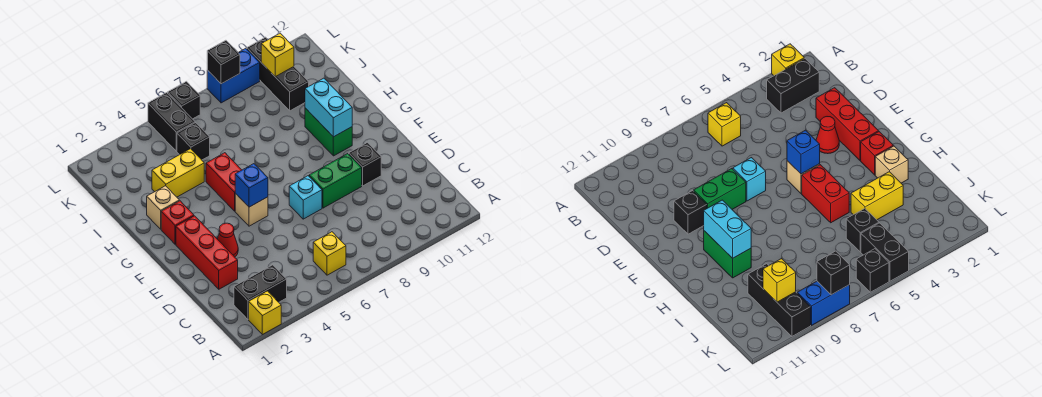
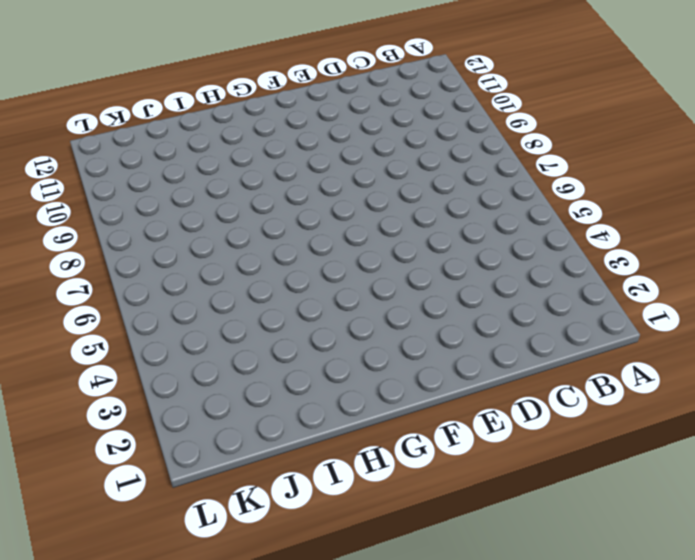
none -> yellow brick A2 level 1
none -> black brick B2:B3 level 1
none -> yellow brick B6 level 1

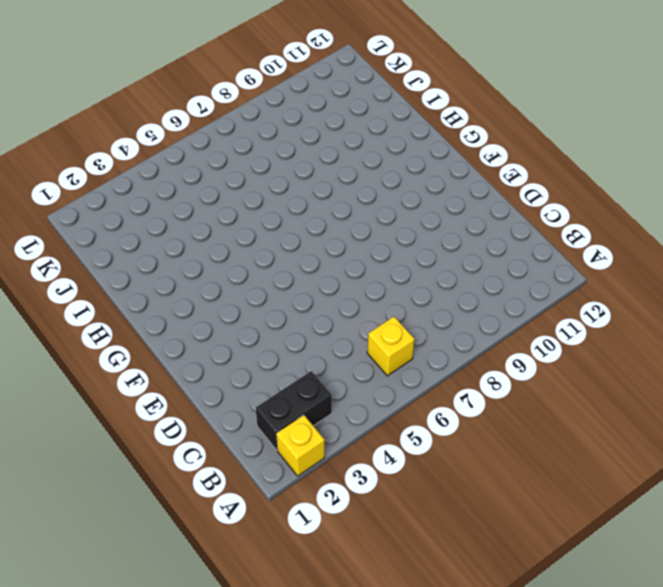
none -> red brick D2:F2 level 1
none -> red cone E3 level 1
none -> cyan brick E7 level 1

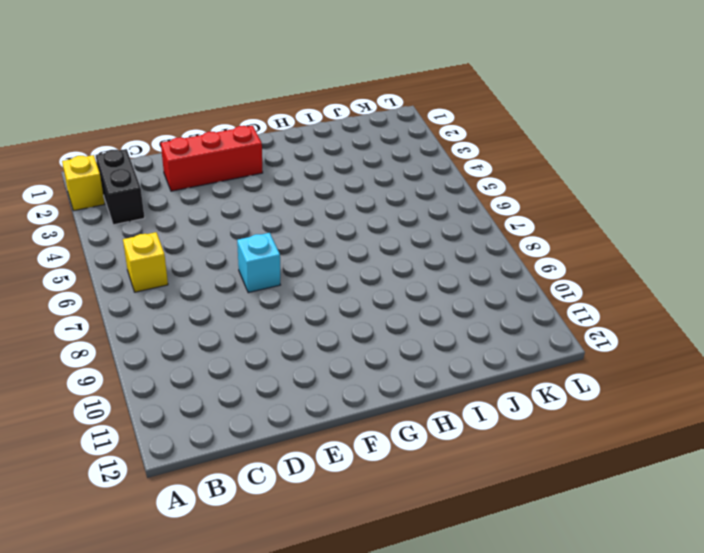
none -> red cone E3 level 1
none -> green brick E8:E9 level 1
none -> black brick E10 level 1

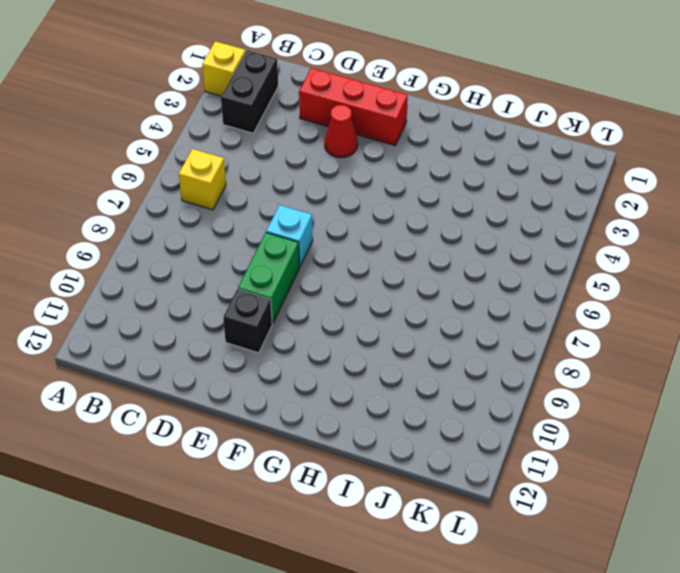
none -> tan brick F5 level 1
none -> red brick G2 level 1
none -> red brick G5:H5 level 1

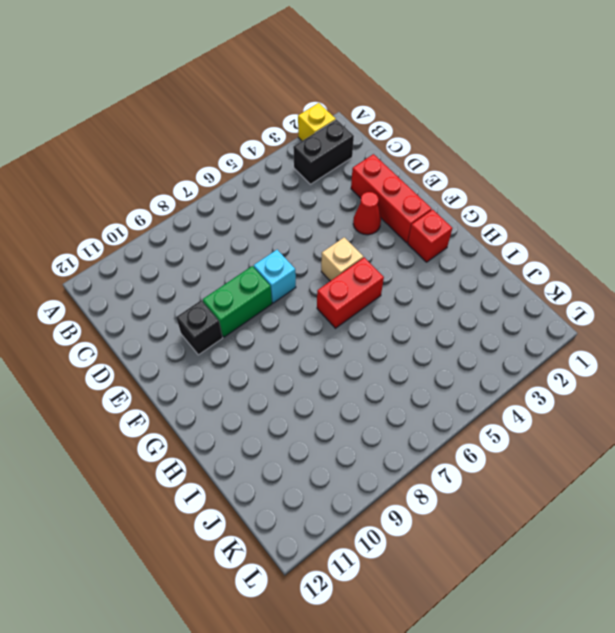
red brick G5:G6 level 1 -> red brick G5:H5 level 1
none -> yellow brick B6 level 1
none -> green brick G10:H10 level 1
none -> tan brick H2 level 1

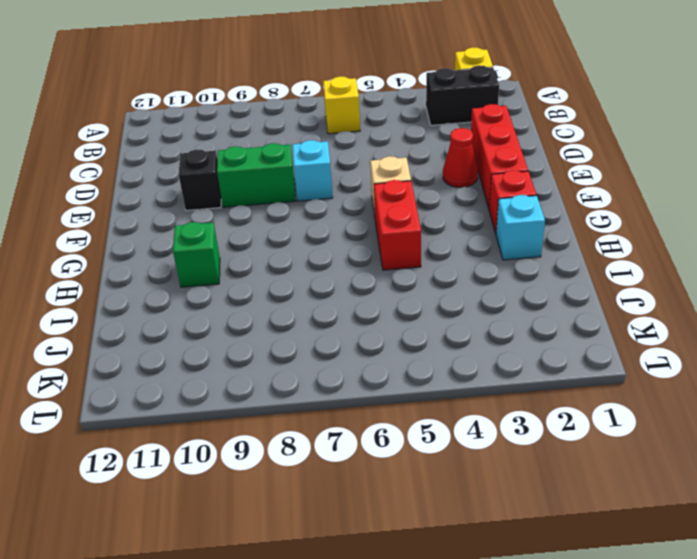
cyan brick H2 level 1 -> tan brick H2 level 1
green brick H10 level 1 -> green brick G10:H10 level 1
none -> yellow brick I3:I4 level 1
none -> black brick J5 level 1
none -> black brick J10:L10 level 1

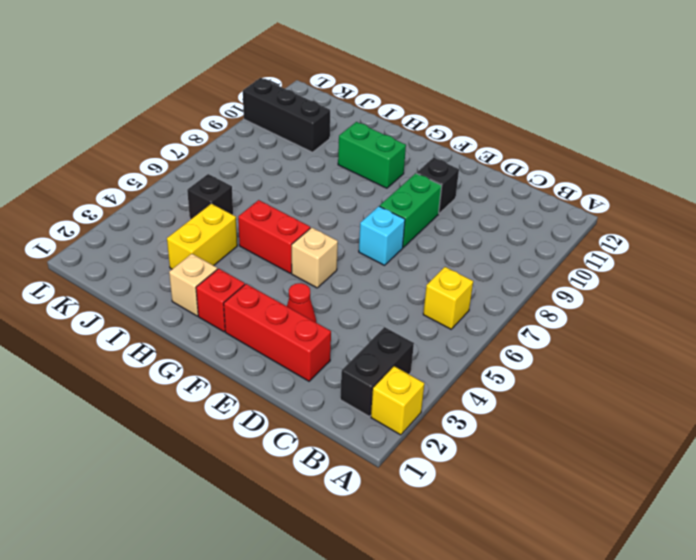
none -> black brick K5:L5 level 1
none -> black brick L6 level 1
none -> blue brick L8:L9 level 1

